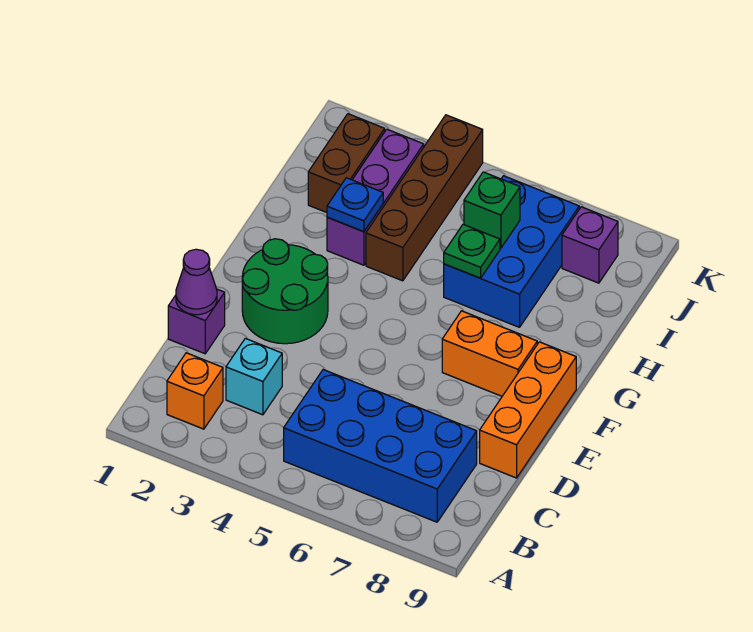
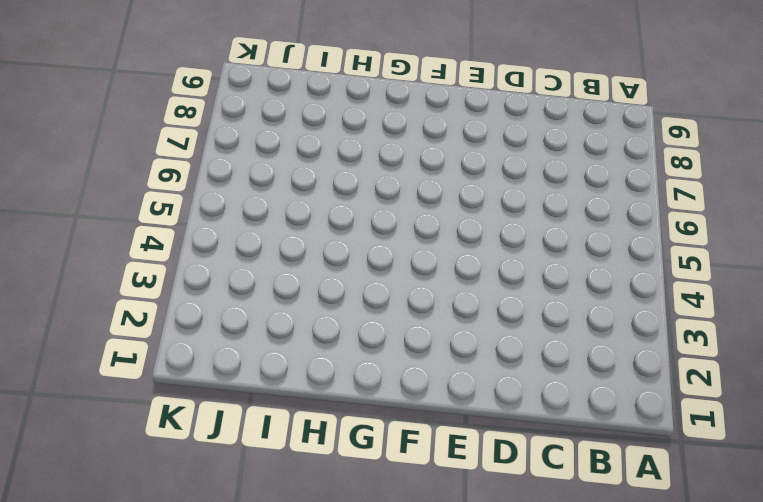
none -> orange brick B2 level 1
none -> blue brick B5:C8 level 1
none -> cyan brick C3 level 1

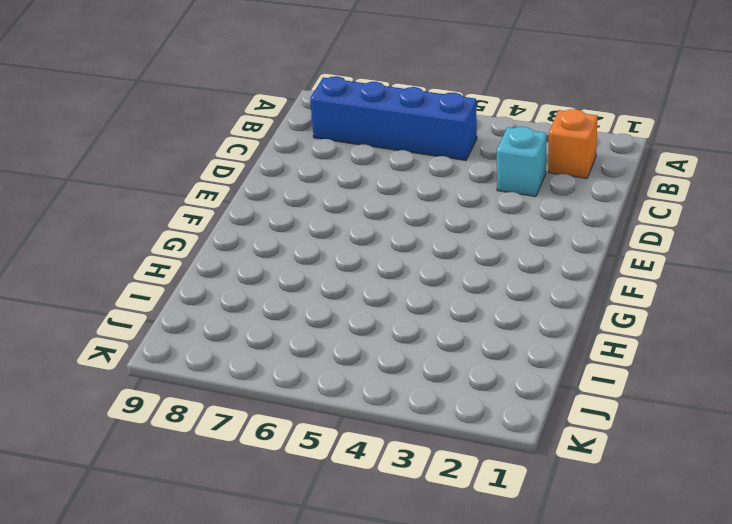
blue brick B5:B8 level 1 -> blue brick B5:C8 level 1
none -> purple brick D1 level 1
none -> orange brick D9:F9 level 1
none -> green round brick E2:F3 level 1

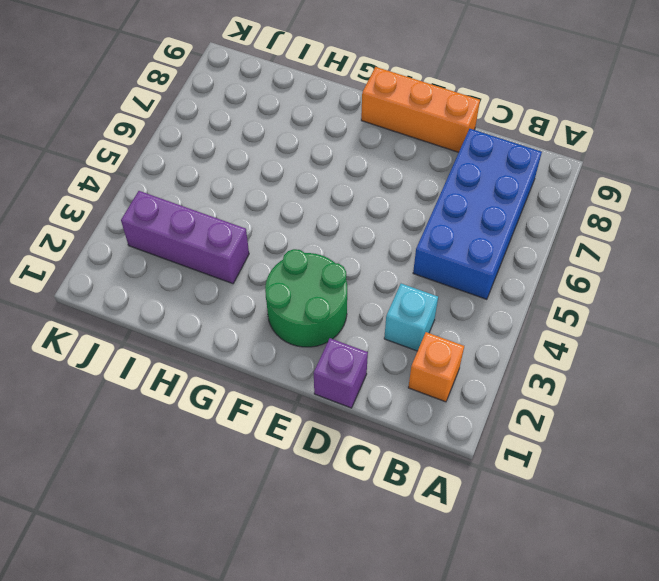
none -> orange brick F7:F8 level 1
none -> brown brick H4:K4 level 1
none -> blue brick H6:J7 level 1

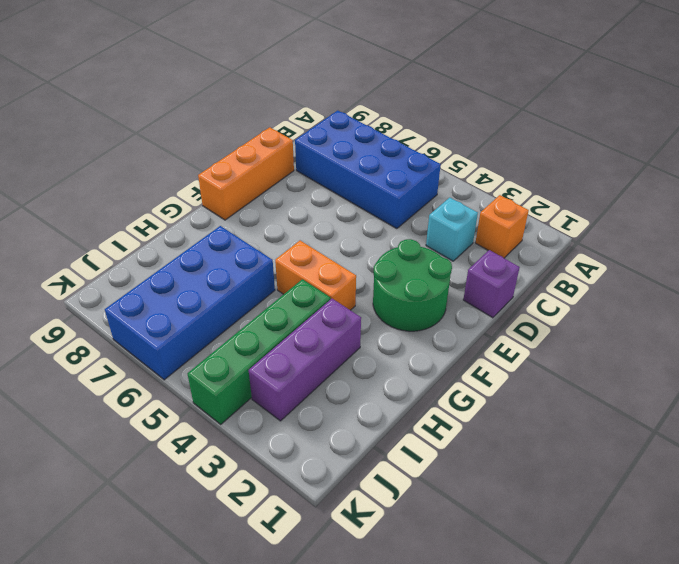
orange brick G4:G5 level 1 -> orange brick F7:F8 level 1
green brick H4:K4 level 1 -> brown brick H4:K4 level 1
blue brick H6:K7 level 1 -> blue brick H6:J7 level 1
none -> brown brick I2:J2 level 1
none -> purple brick J8 level 1
none -> purple cone D1 level 2

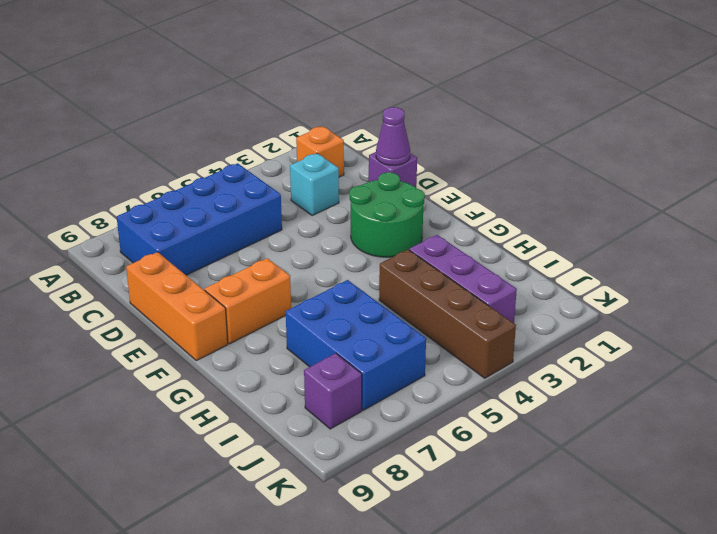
none -> brown brick I2:J2 level 1
none -> blue plate H3 level 2
none -> green plate H6 level 2

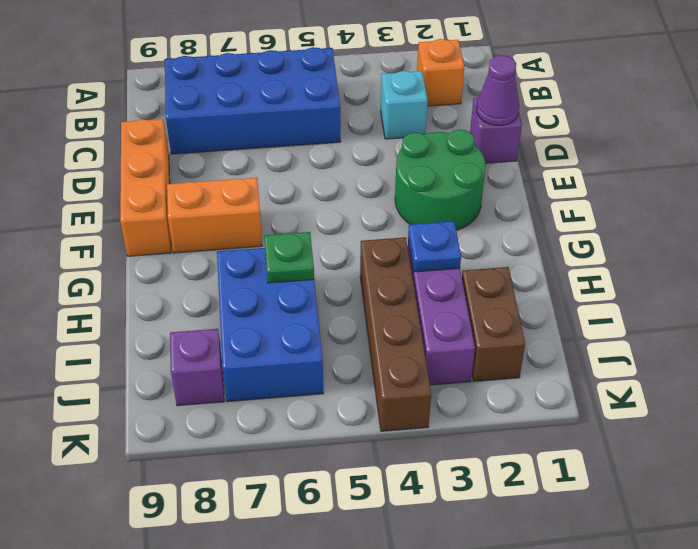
none -> green brick I6 level 2

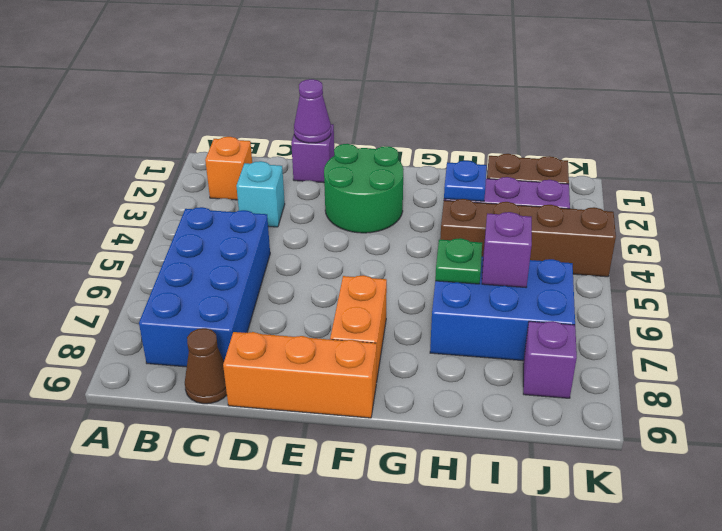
brown cone C9 level 1 -> none
purple brick I6 level 2 -> green brick I6 level 2

